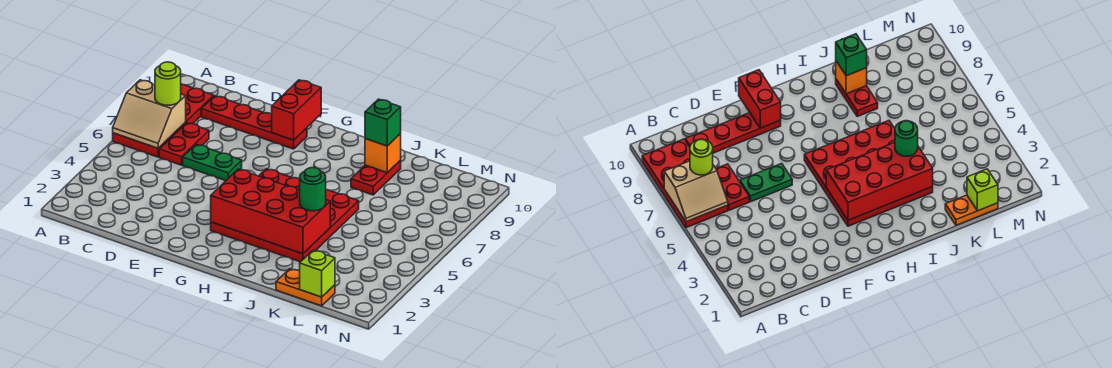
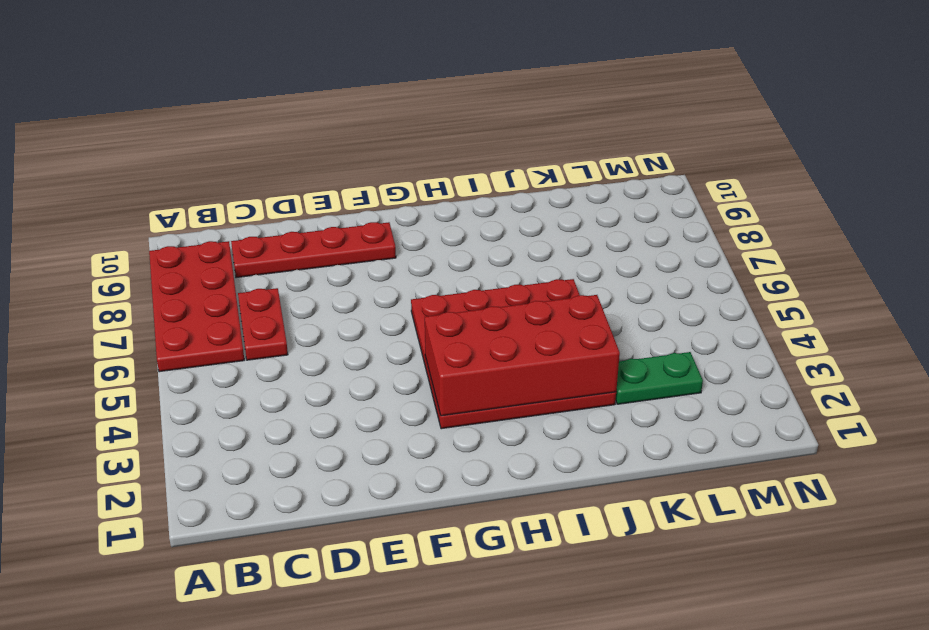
green plate K3:L3 level 1 -> green plate D6:E6 level 1
none -> red plate J8:J9 level 1
none -> orange plate K1:L1 level 1
none -> tan slope A6:B7 level 2 top 7

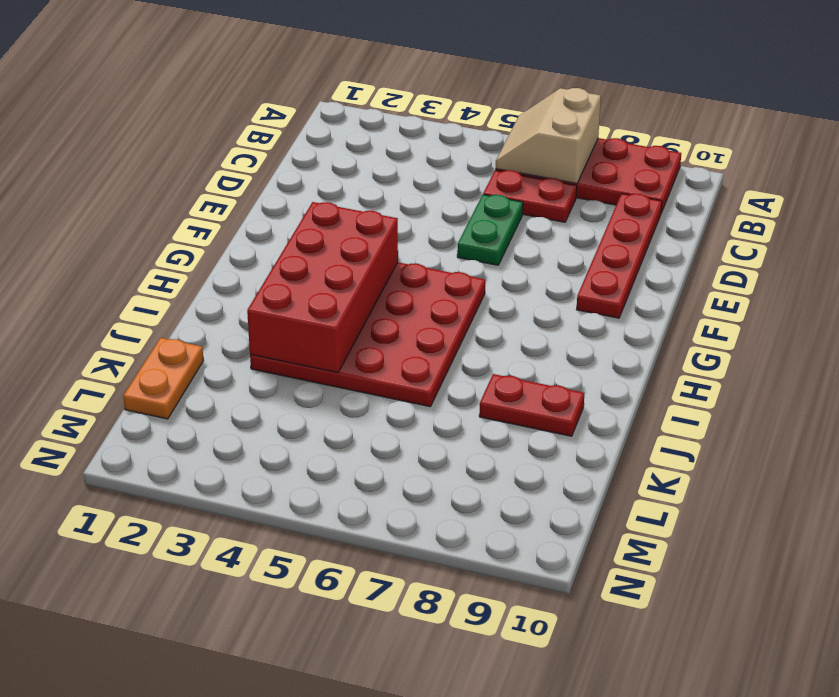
none -> red brick F9:F10 level 2
none -> orange brick J9 level 2
none -> lime brick L1 level 2

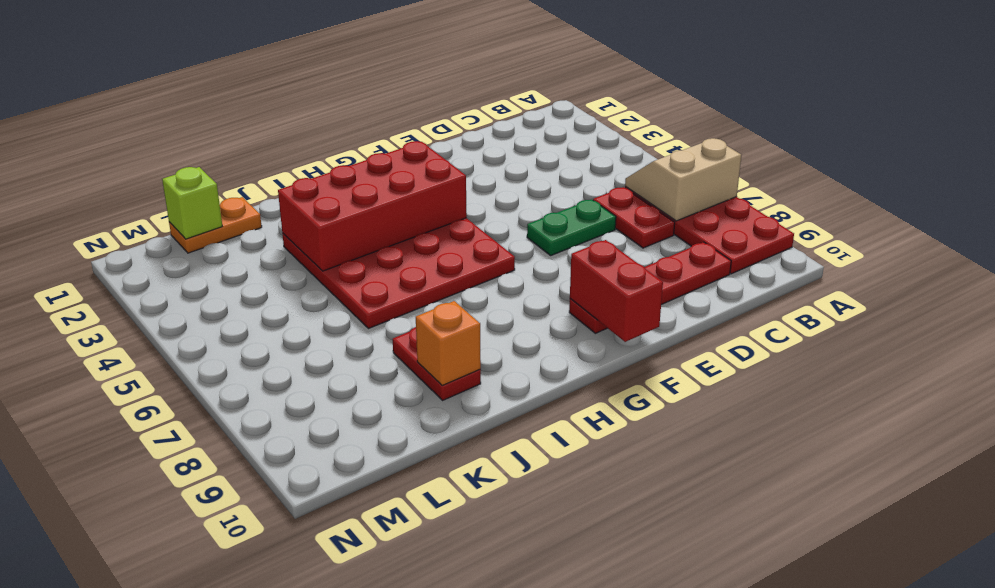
none -> lime round brick B7 level 3
none -> green round brick J4 level 3
none -> green brick J9 level 3

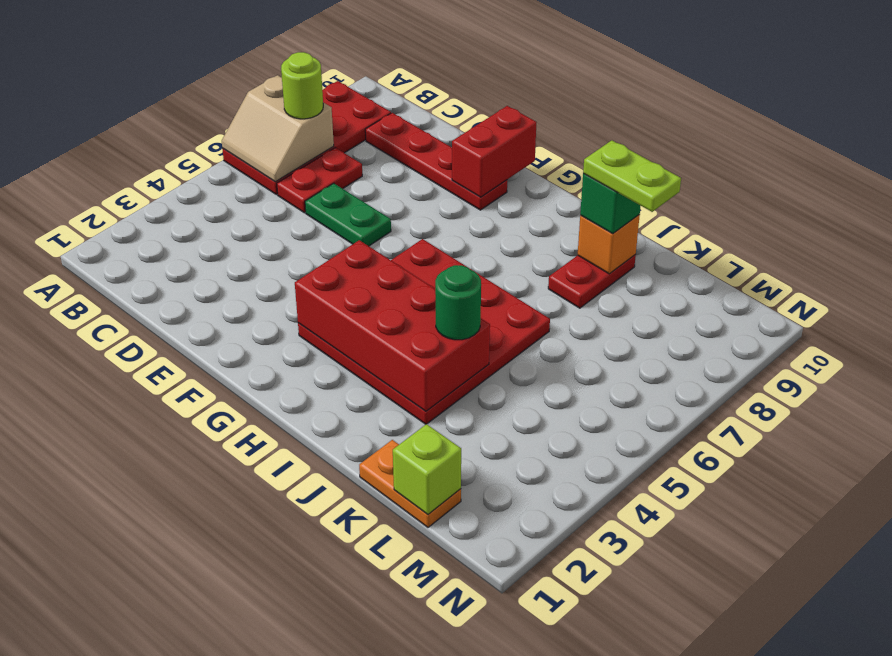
lime plate J9:K9 level 4 -> none

